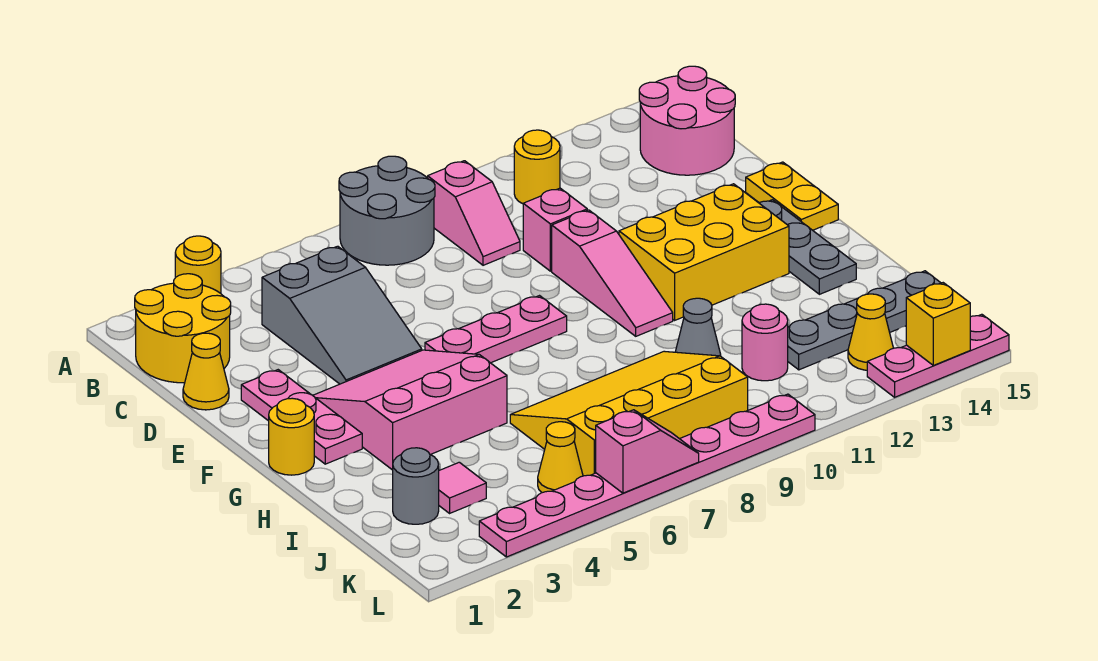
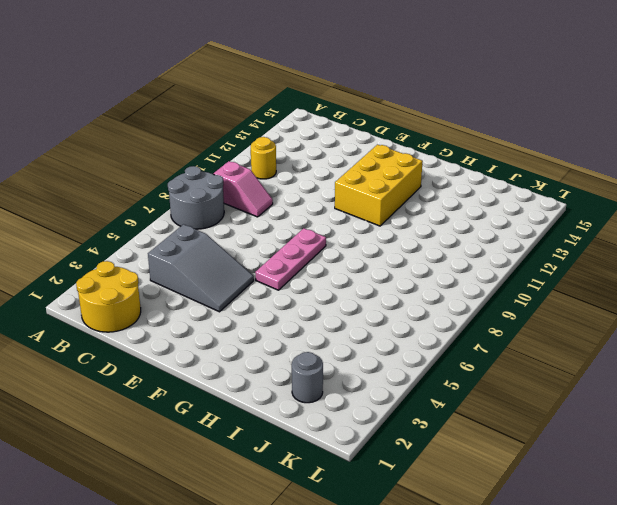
none -> yellow round brick A3 level 1
none -> pink round brick B14:C15 level 1
none -> yellow cone D1 level 1

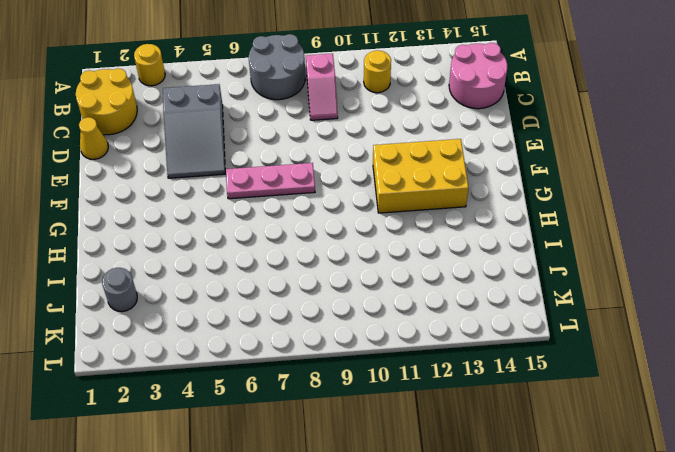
none -> pink brick D10 level 1
none -> pink plate E2:G2 level 1
none -> pink slope E10:G10 level 1 top E

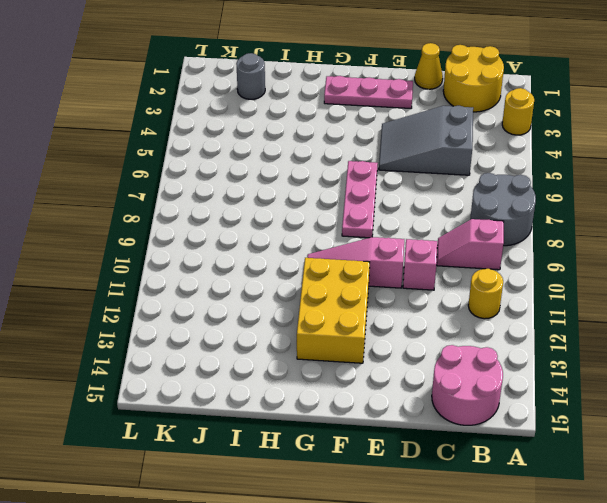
none -> yellow plate E15:F15 level 1
none -> pink slope F3:H5 level 1 top H
none -> grey plate F14:H14 level 1

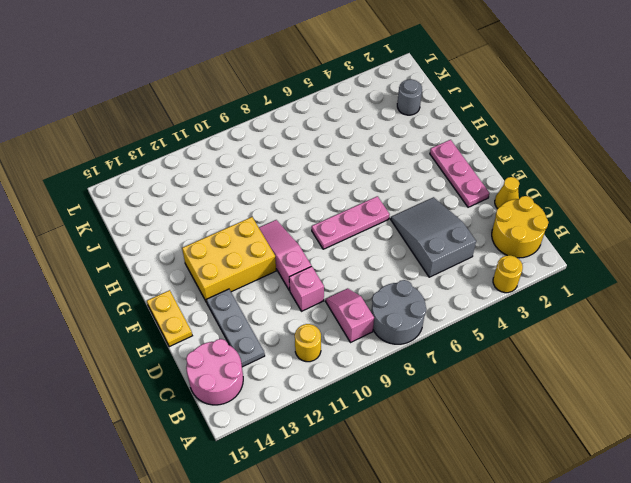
grey plate C13:E13 level 1 -> grey plate F14:H14 level 1
none -> pink slope F3:H5 level 1 top H
none -> yellow round brick G1 level 1
none -> yellow slope I6:K9 level 1 top K

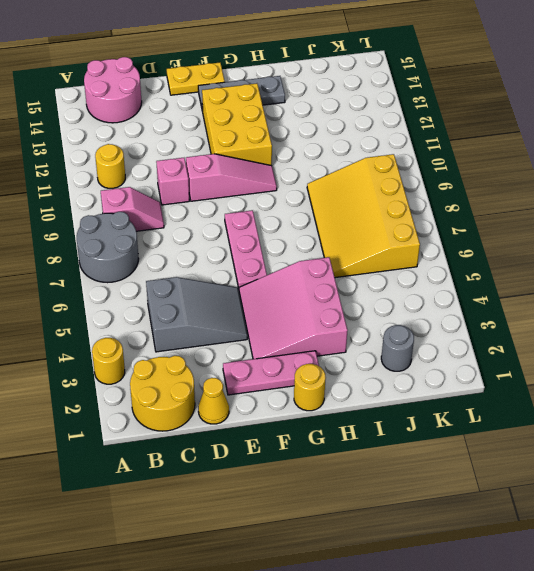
none -> grey cone I10 level 1
none -> pink tile J3 level 1
none -> pink round brick J11 level 1

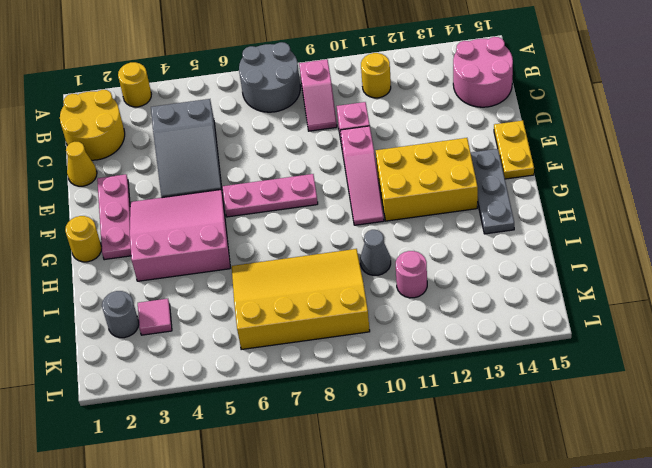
none -> grey plate J12:J15 level 1
none -> yellow cone K5 level 1
none -> yellow cone K13 level 1

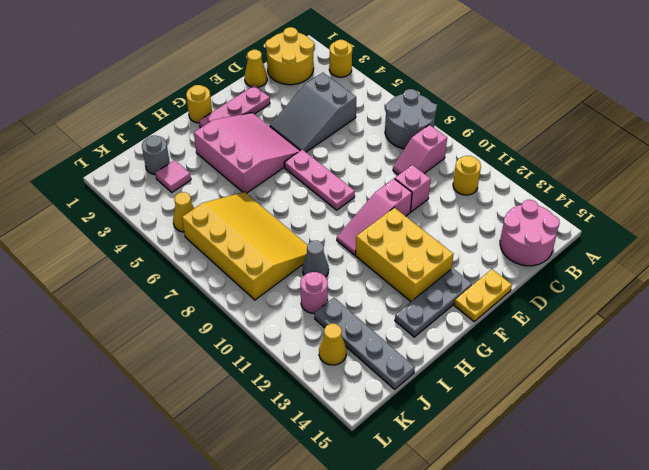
none -> pink plate L3:L10 level 1
none -> pink plate L13:L15 level 1
none -> pink slope L6:L7 level 2 top 6

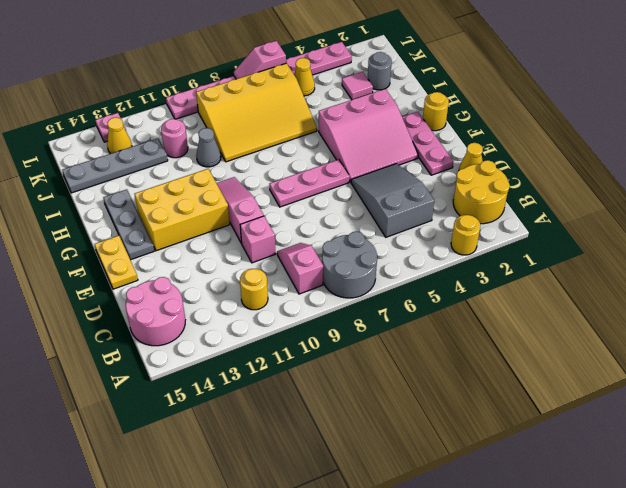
pink plate L13 level 1 -> pink plate L13:L15 level 1
none -> yellow brick L14 level 2

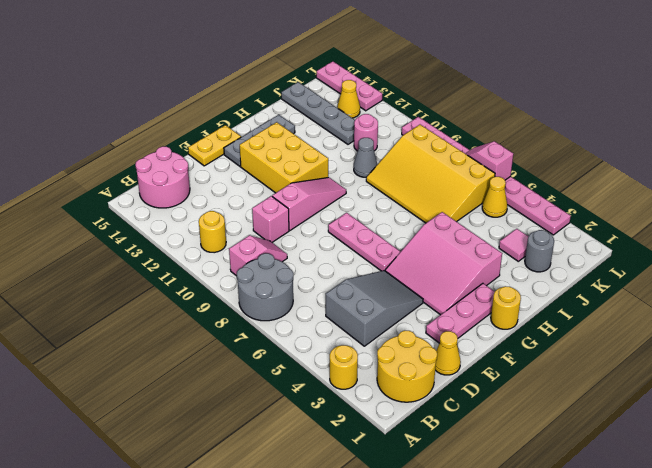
none -> yellow brick L14 level 2

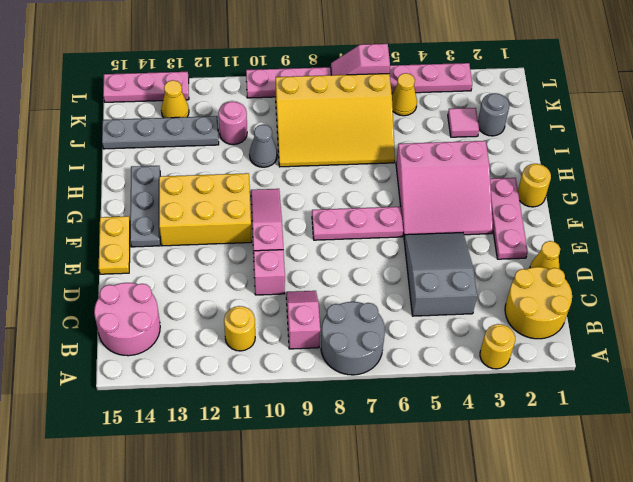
none -> yellow brick L14 level 2

